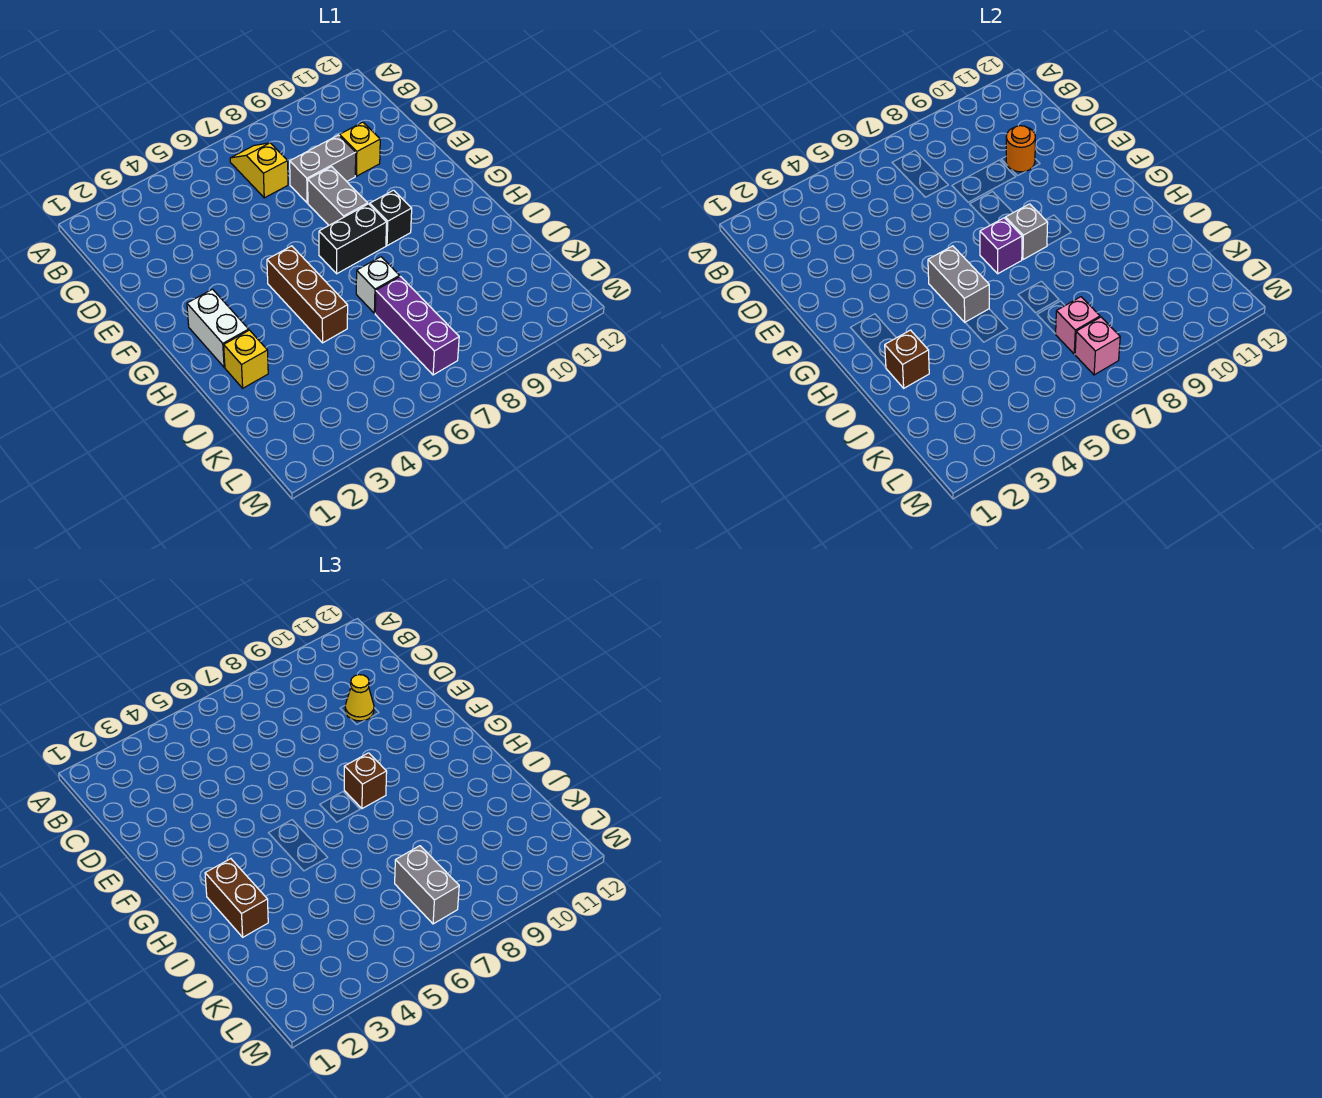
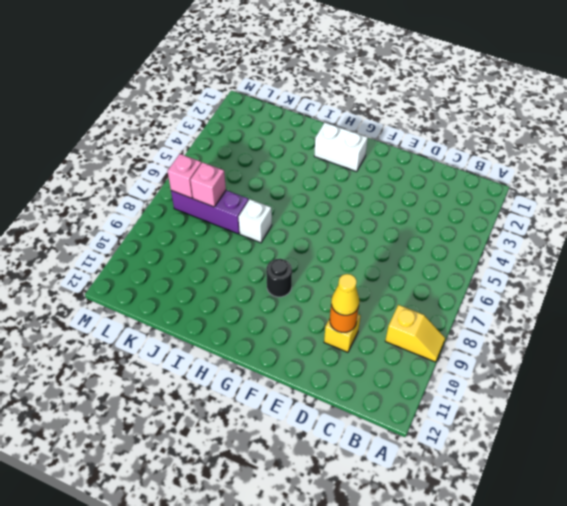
yellow slope A9:B9 level 1 top B -> yellow slope B7:C7 level 1 top C
black round brick G9 level 1 -> black brick G9 level 1
none -> grey brick D8:D9 level 1
none -> grey brick E8:F8 level 1
none -> brown brick G5:I5 level 1

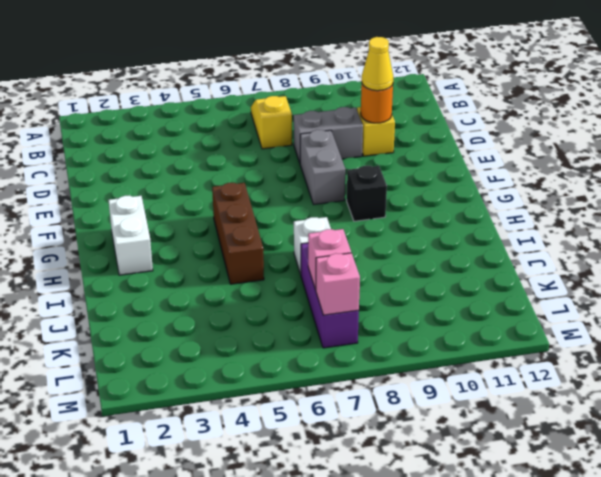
none -> black brick G7:G8 level 1
none -> yellow brick I2 level 1
none -> grey brick G5:H5 level 2

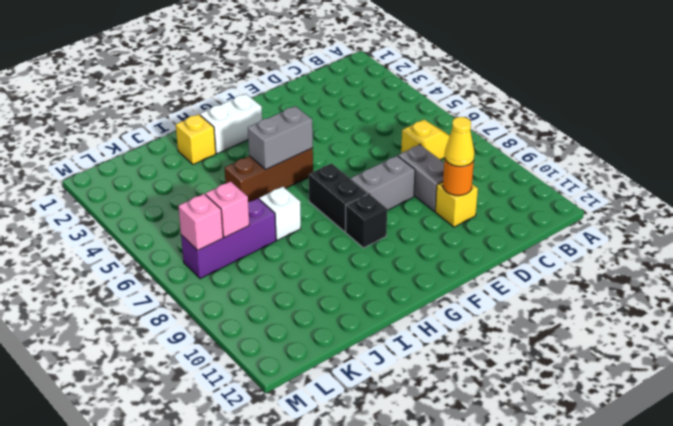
none -> purple brick G7 level 2
none -> grey brick G8 level 2
none -> brown brick I2 level 2

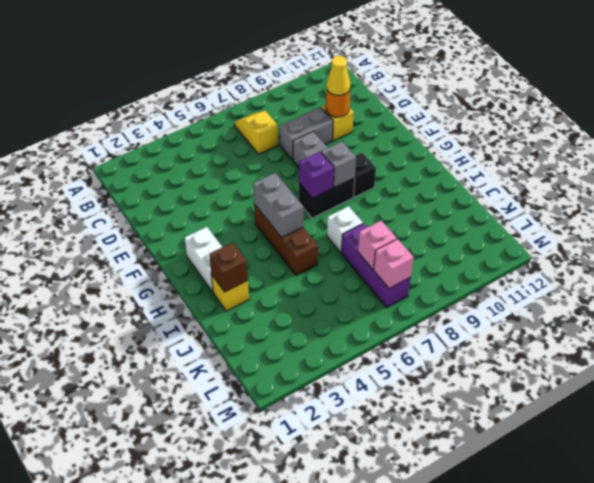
none -> brown brick G8 level 3
none -> brown brick H2:I2 level 3
none -> grey brick K7:L7 level 3

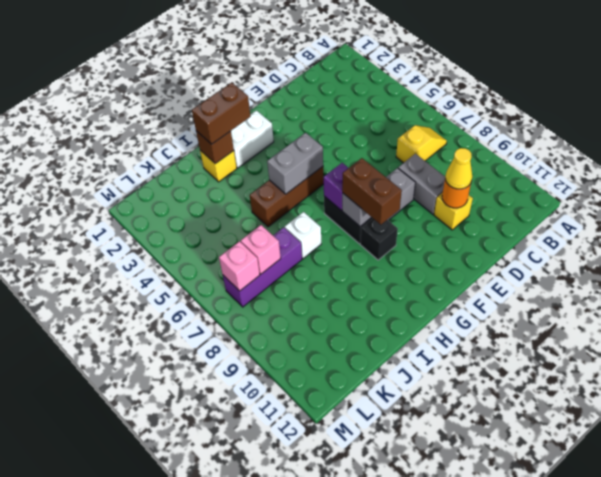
brown brick G8:G9 level 3 -> brown brick G8 level 3
none -> grey brick K7:L7 level 3

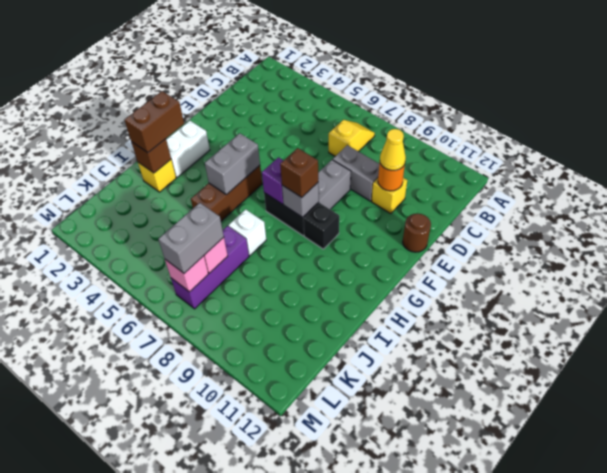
brown round brick E12 level 1 -> none

